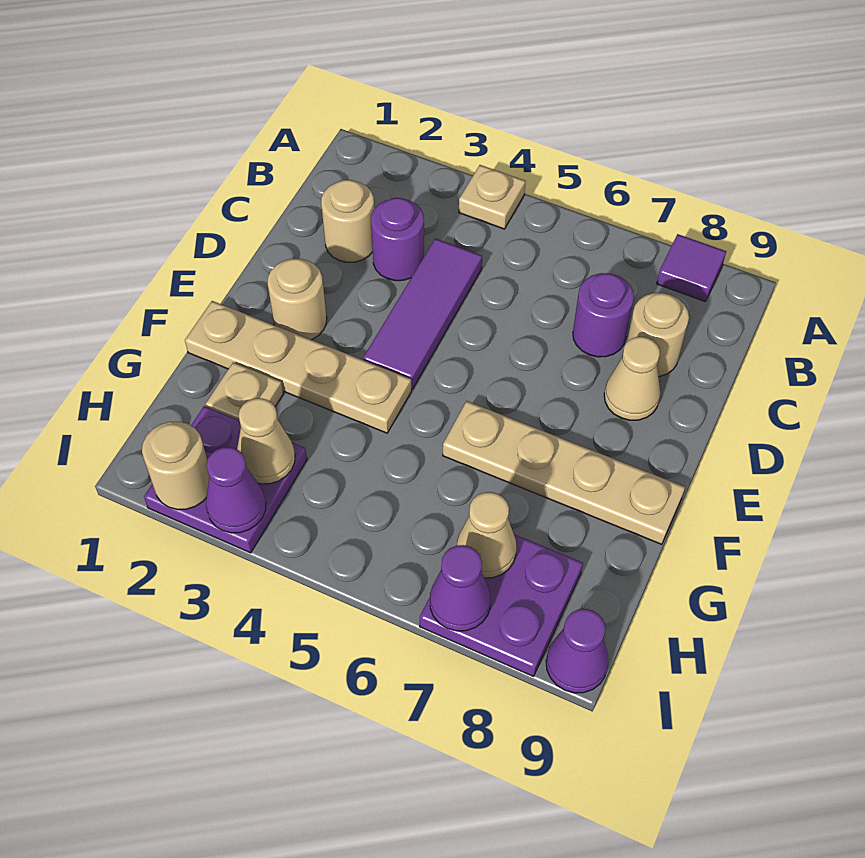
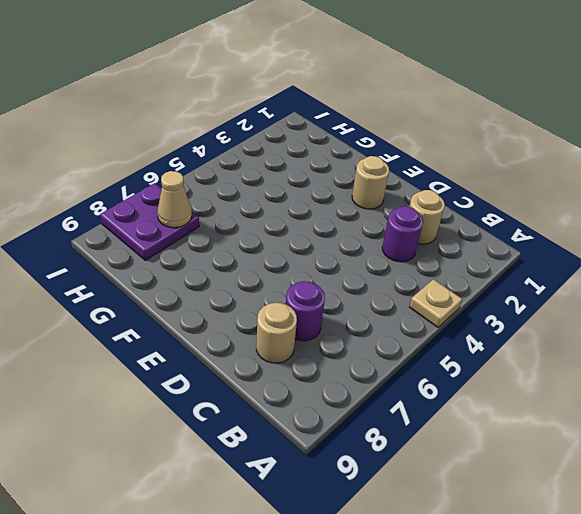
none -> purple tile A8 level 1
none -> purple tile C4:E4 level 1
none -> tan cone D8 level 1

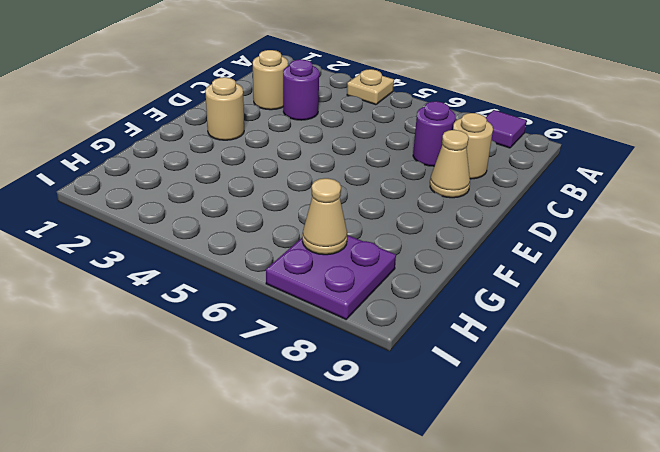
none -> purple tile C4:E4 level 1
none -> tan plate F1:F4 level 1
none -> tan plate F6:F9 level 1

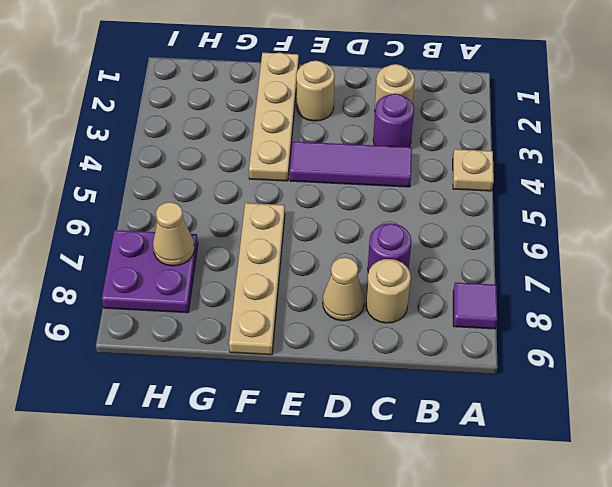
none -> tan plate G2 level 1
none -> purple plate H2:I3 level 1
none -> purple cone I9 level 1

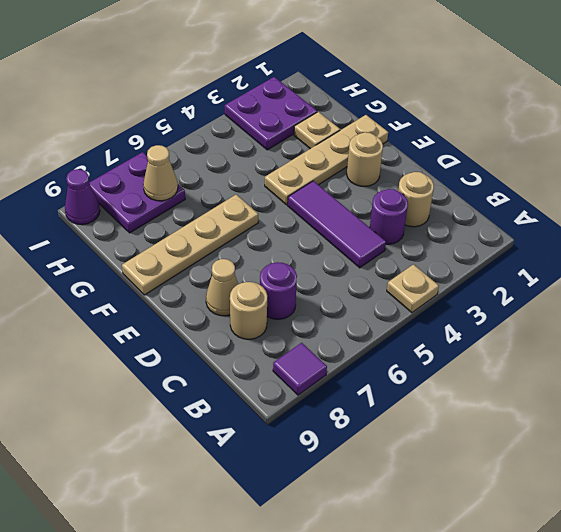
none -> tan cone H3 level 2
none -> tan round brick I2 level 2
none -> purple cone I3 level 2

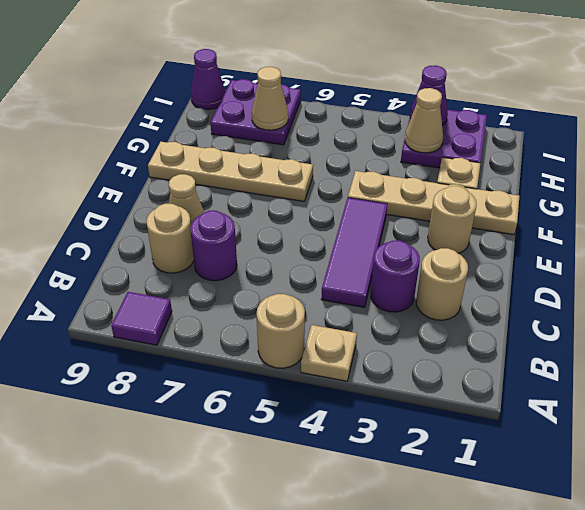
tan round brick A5 level 1 -> tan round brick I2 level 2
none -> purple cone I7 level 2

